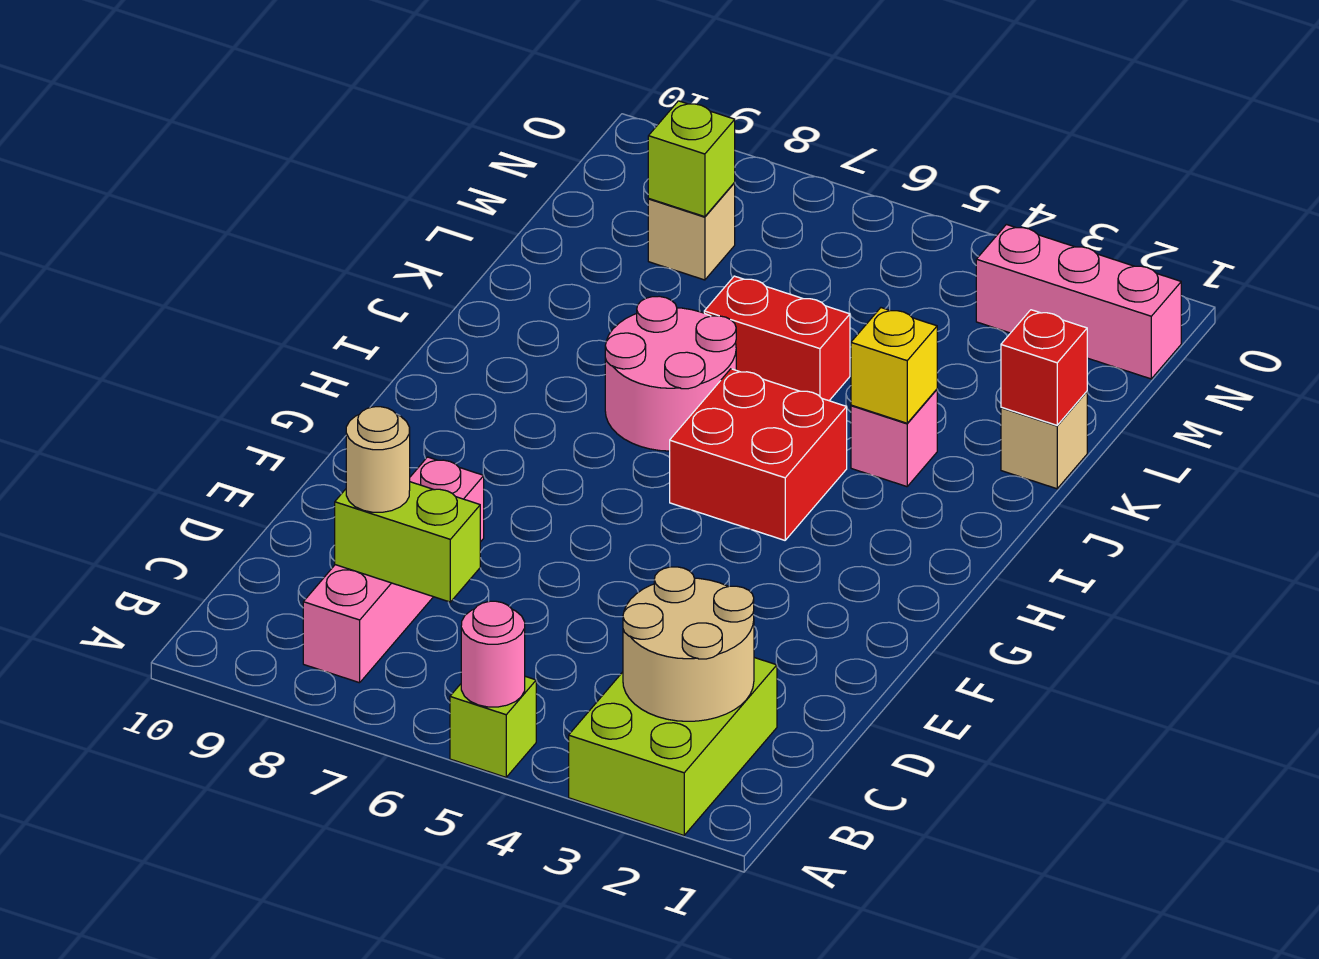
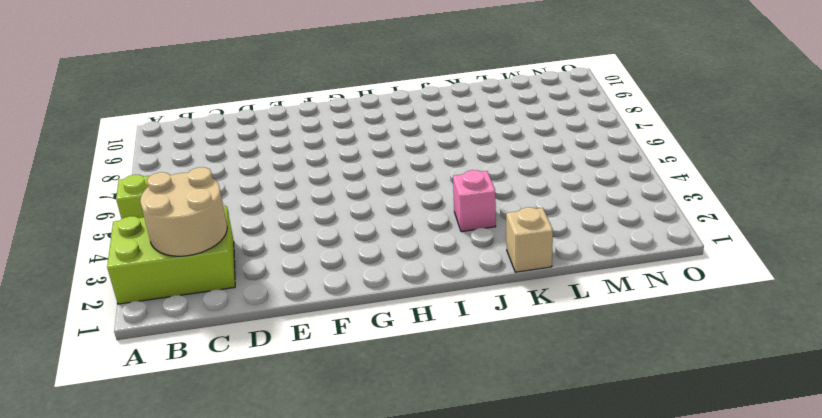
none -> pink brick B8:E8 level 1
none -> red brick H4:I5 level 1
none -> pink round brick I6:J7 level 1

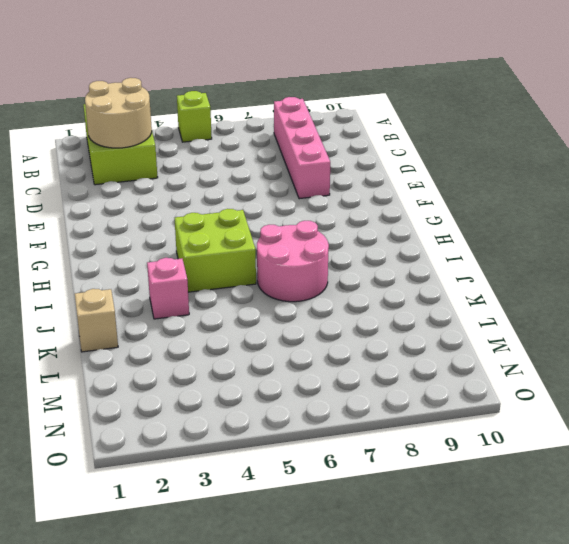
lime brick H4:I5 level 1 -> red brick H4:I5 level 1
none -> red brick K5:K6 level 1
none -> tan brick M8 level 1
none -> pink brick N1:N3 level 1

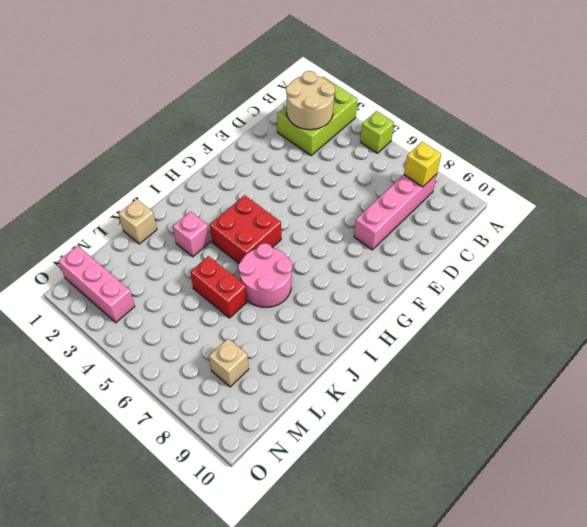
yellow brick B8 level 2 -> yellow brick J3 level 2
none -> pink round brick A5 level 2
none -> lime brick C7:C8 level 2
none -> red brick K1 level 2

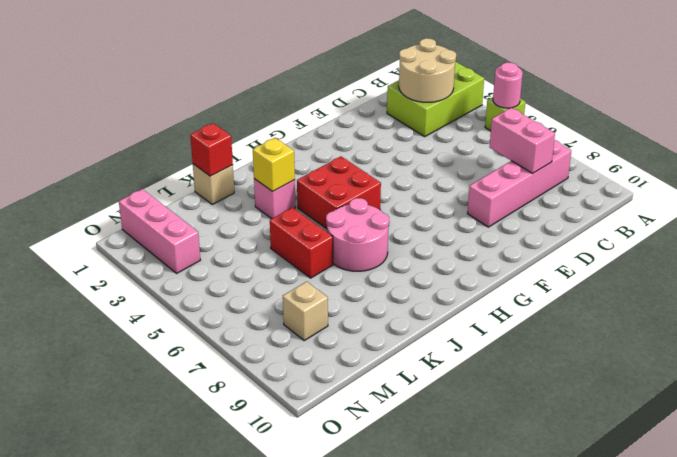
pink brick C7:C8 level 2 -> lime brick C7:C8 level 2
none -> lime brick M8 level 2
none -> tan round brick C8 level 3

